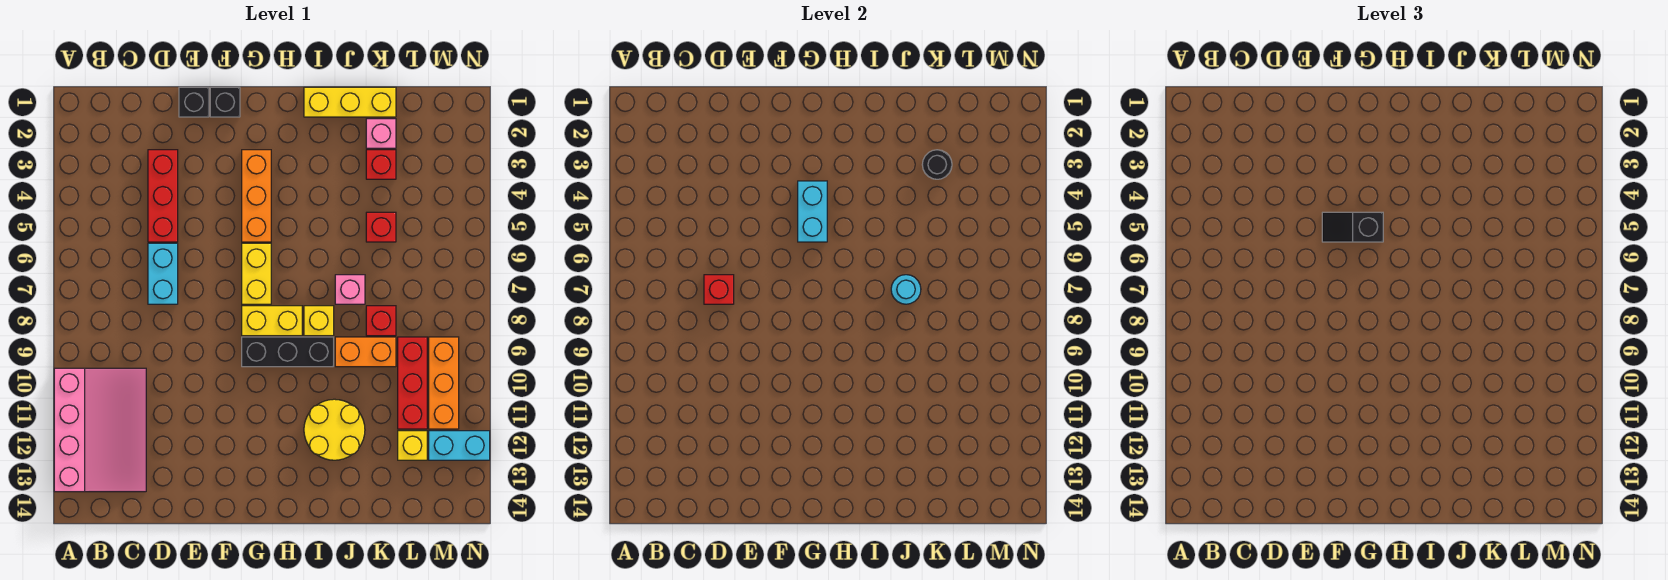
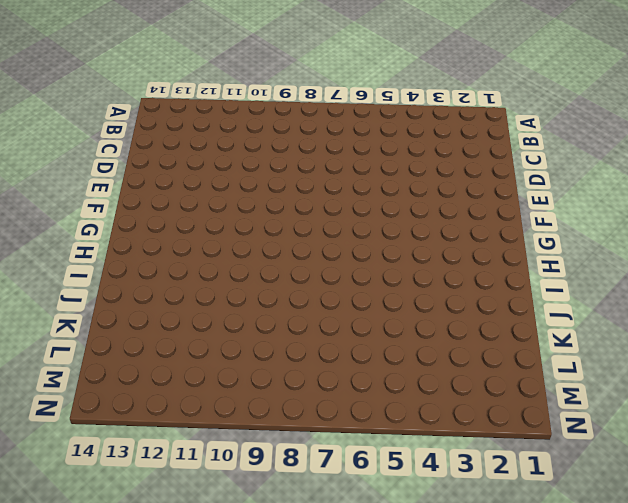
none -> pink slope A10:C13 level 1 top A
none -> red brick D3:D5 level 1
none -> cyan brick D6:D7 level 1

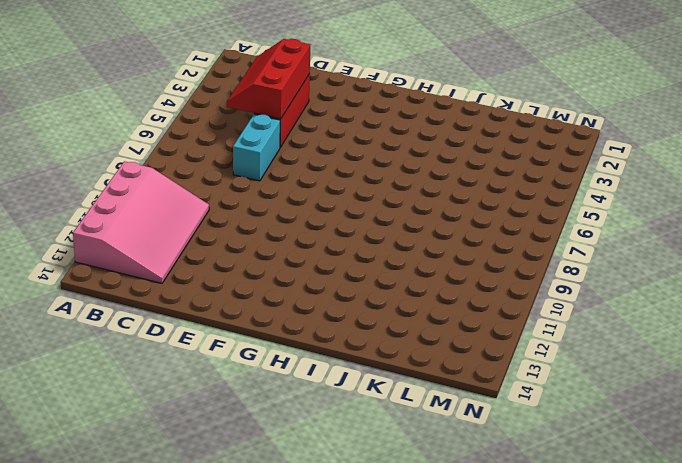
red slope C3:D5 level 2 top D -> none
none -> black brick E1 level 1
none -> black brick F1 level 1
none -> orange brick G3:G5 level 1

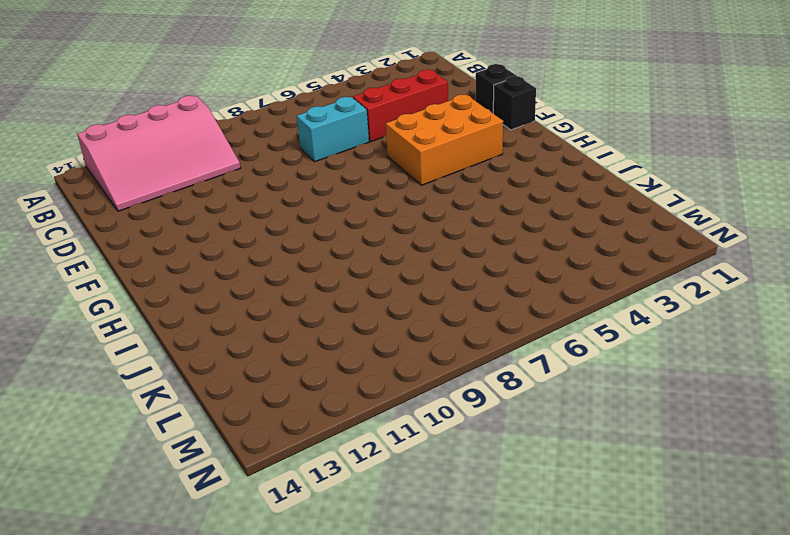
orange brick F3:G5 level 1 -> orange brick G3:G5 level 1
none -> yellow brick G6:G7 level 1
none -> yellow brick G8:H8 level 1
none -> black brick G9:I9 level 1

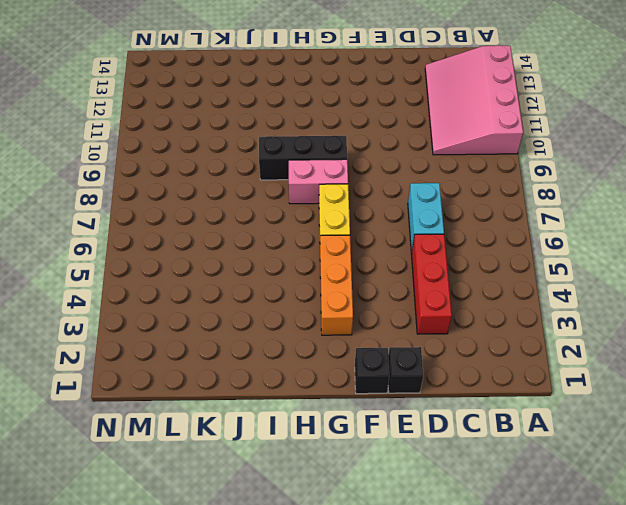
pink brick G8:H8 level 1 -> yellow brick G8:H8 level 1
none -> yellow brick I1:K1 level 1
none -> yellow brick I8 level 1
none -> yellow round brick I11:J12 level 1

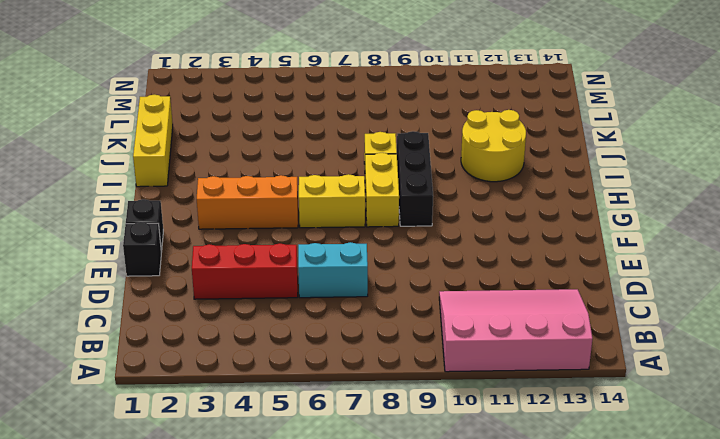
none -> pink brick J7 level 1
none -> orange brick J9:K9 level 1
none -> pink brick K2 level 1

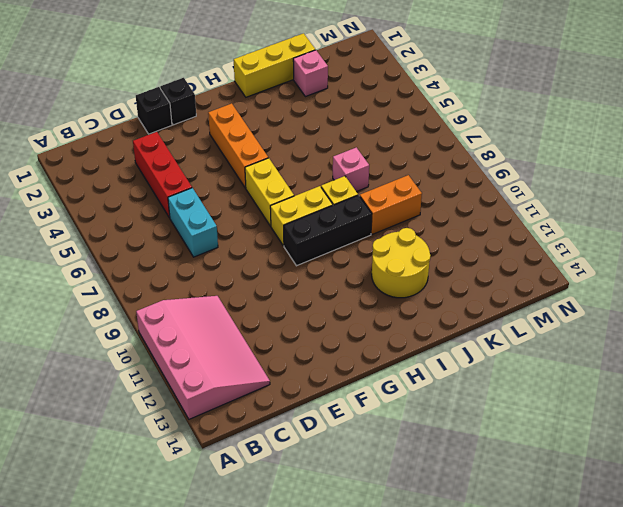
none -> red brick K3 level 1
none -> red brick K5 level 1
none -> red brick K8 level 1

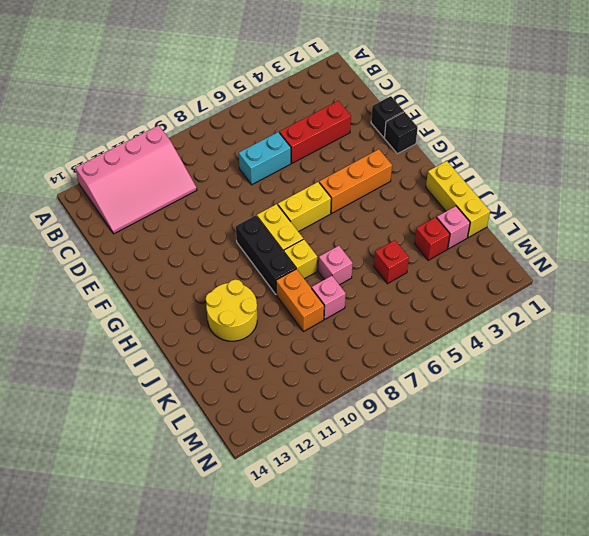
pink brick K8 level 1 -> red brick K8 level 1
none -> red brick L9:L11 level 1
none -> yellow brick L12 level 1
none -> orange brick M9:M11 level 1

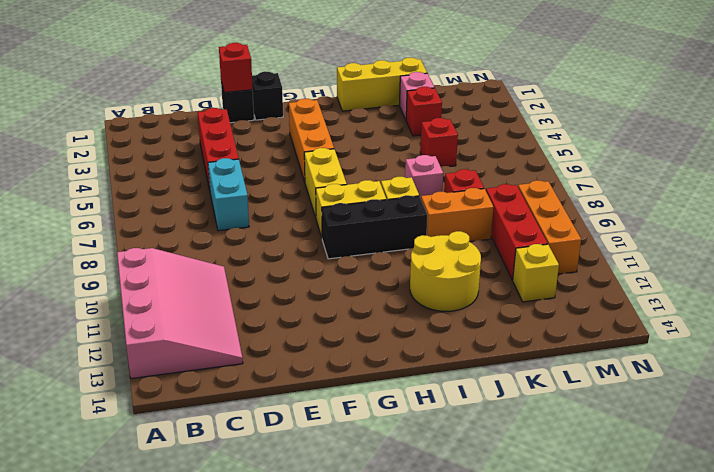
red brick E1 level 2 -> red brick D7 level 2
none -> cyan brick M12:N12 level 1
none -> cyan brick G4:G5 level 2
none -> cyan round brick J7 level 2

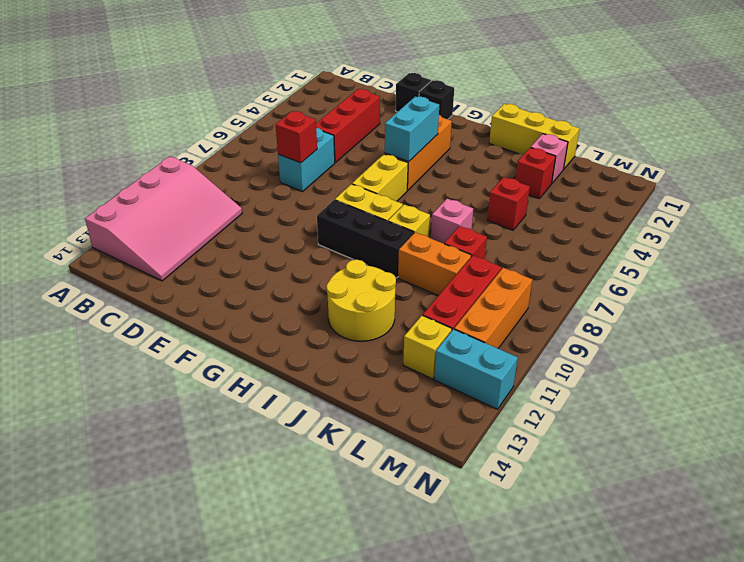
none -> cyan round brick J7 level 2
none -> black round brick K3 level 2
none -> black slope F5:G5 level 3 top G

